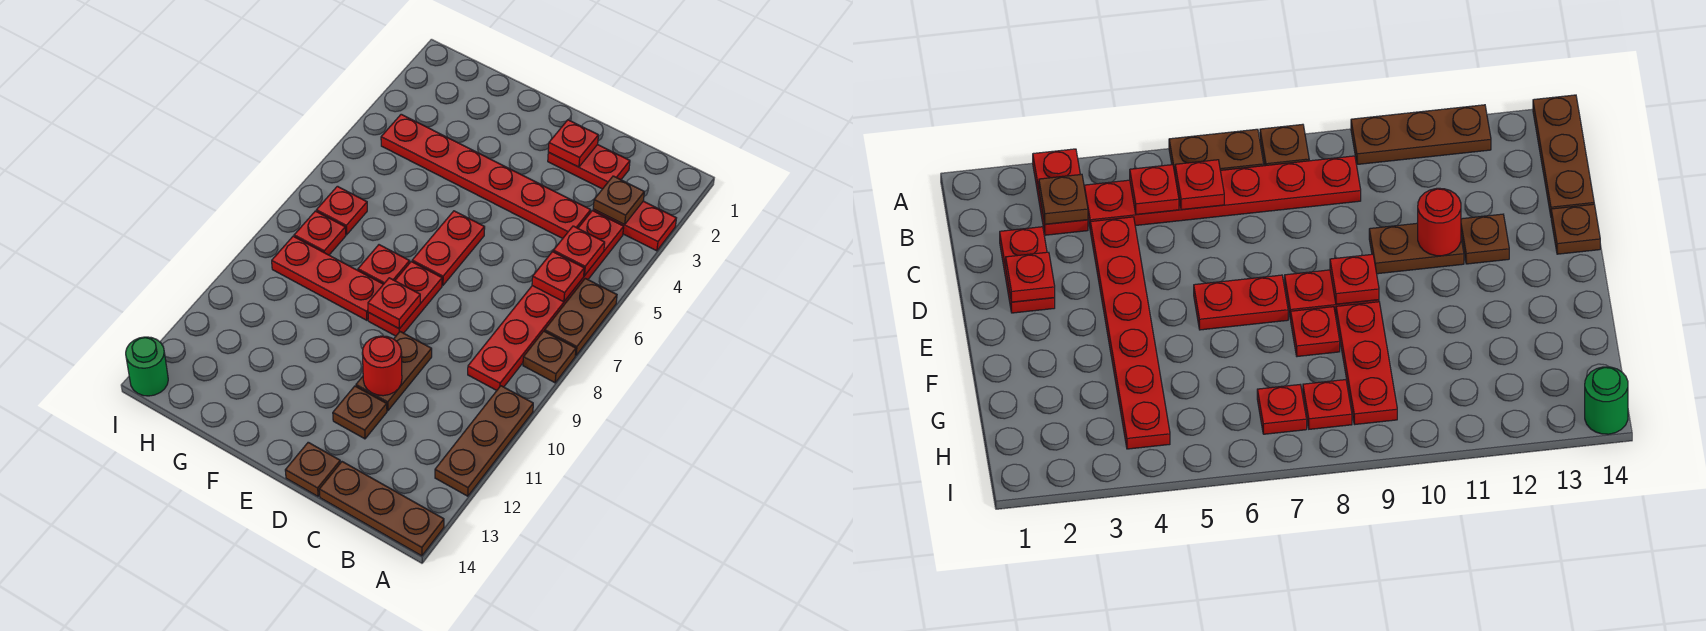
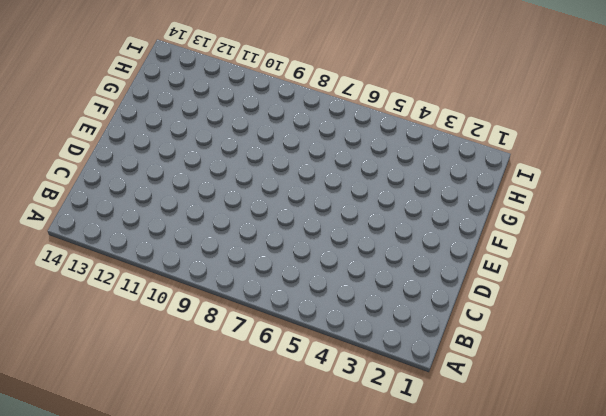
none -> red plate A3:B3 level 1
none -> brown plate A6:A7 level 1
none -> brown plate A8 level 1

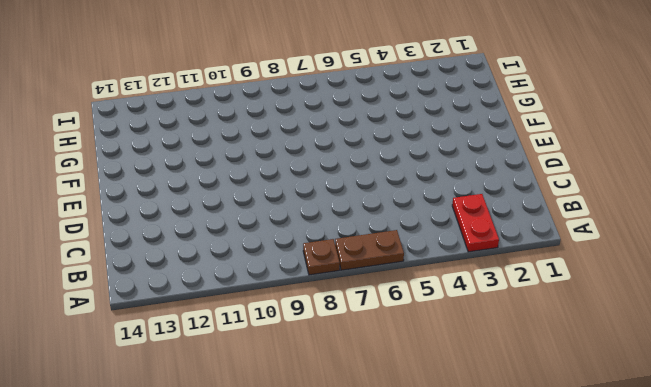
none -> brown plate A10:A12 level 1
none -> brown plate A14:C14 level 1
none -> red plate B4:B9 level 1

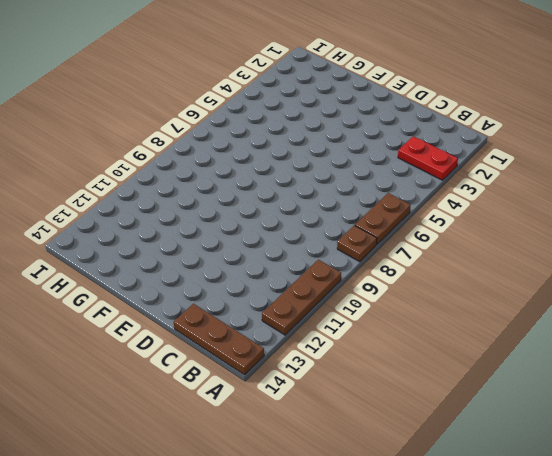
none -> red plate B4:B9 level 1
none -> red plate C2:D2 level 1
none -> red plate C4:H4 level 1

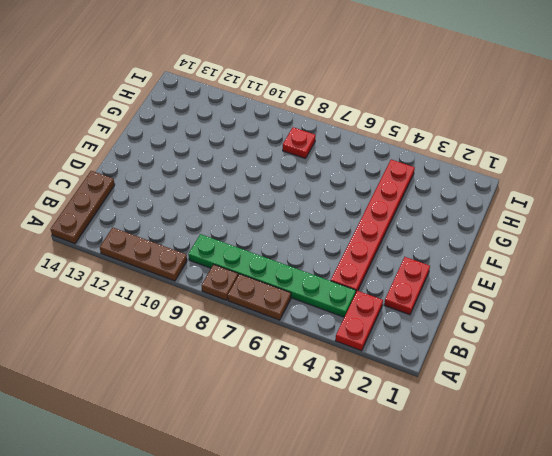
green plate B4:B9 level 1 -> red plate B4:B9 level 1
none -> brown plate D10:D11 level 1
none -> brown plate D12 level 1
none -> brown plate D14 level 1

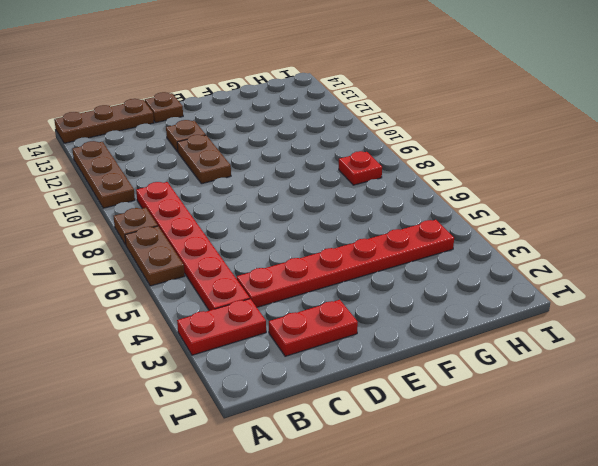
none -> red plate E6:E7 level 1
none -> red plate E8:E9 level 1
none -> red plate F8 level 1

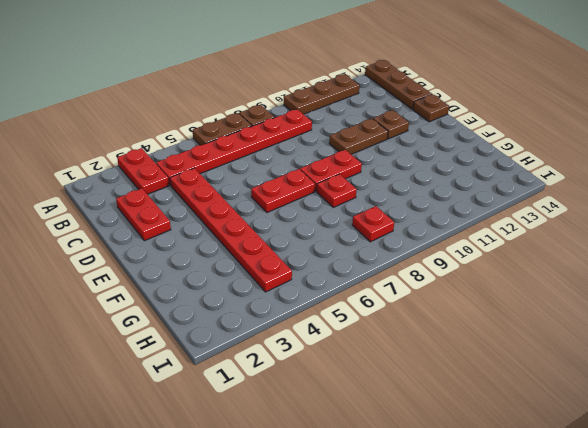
none -> red plate F9:H9 level 1
none -> red plate H7 level 1
none -> green round brick I14 level 1

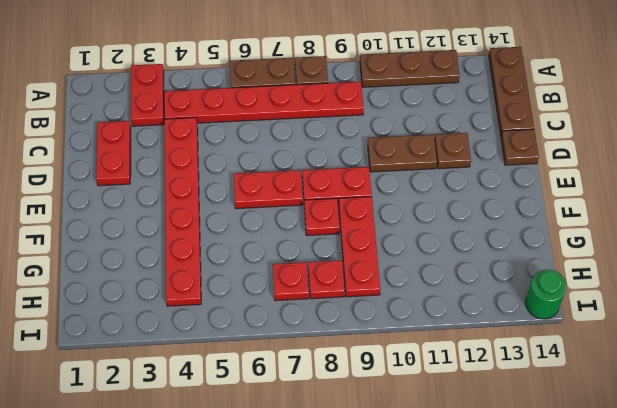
none -> brown plate B3 level 2
none -> red plate B5 level 2
none -> red plate B6 level 2

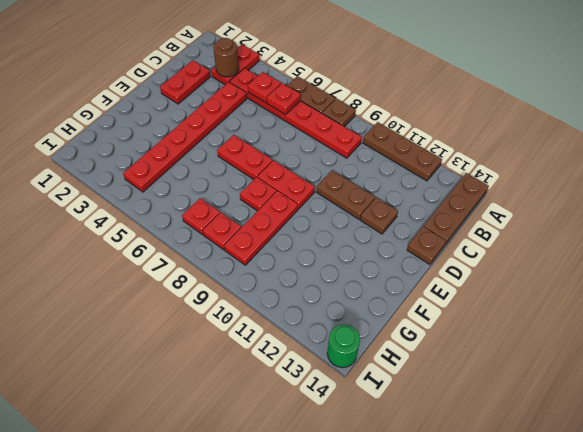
brown round brick B3 level 2 -> brown plate B3 level 2
none -> red plate D2 level 2
none -> red round brick D11 level 2
none -> red plate E9 level 2

